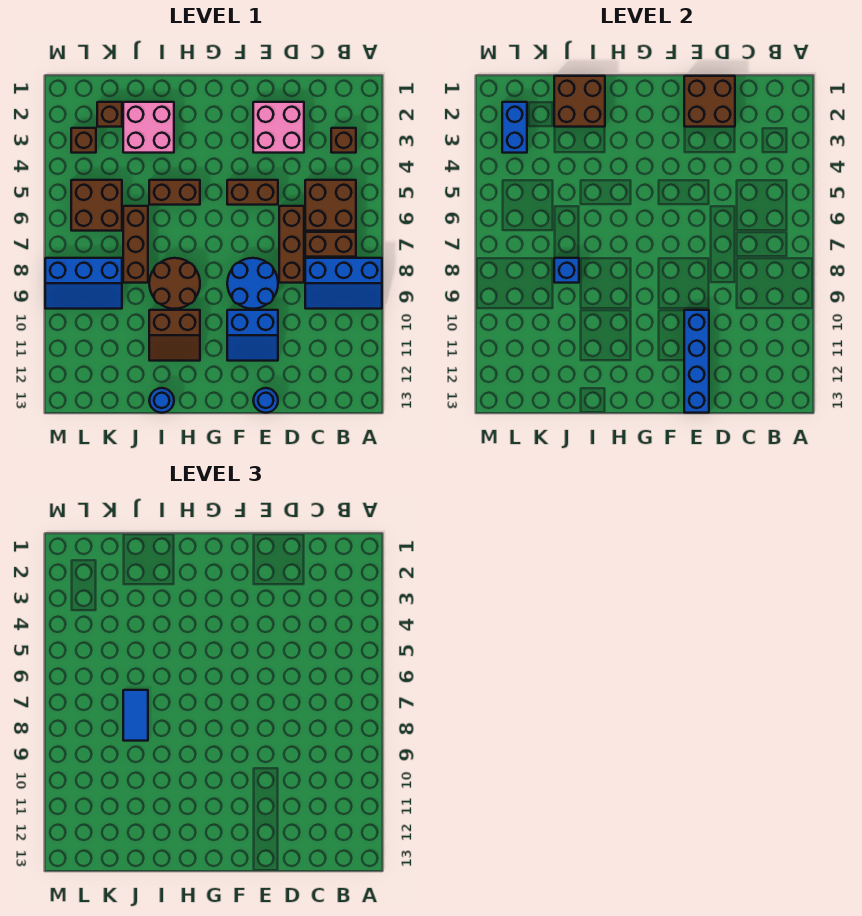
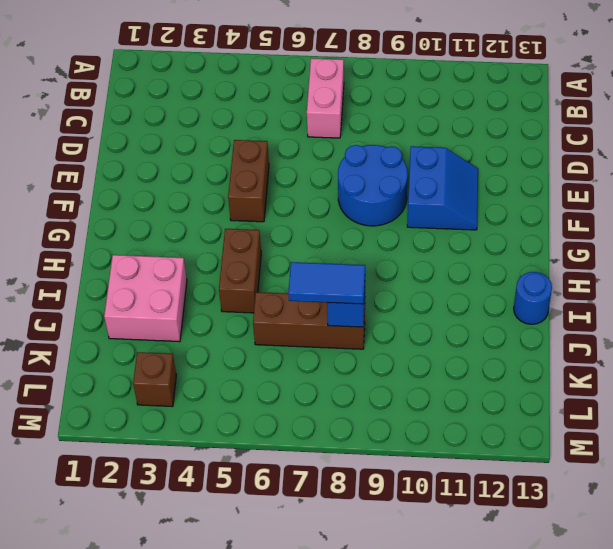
pink brick B7:C7 level 1 -> brown brick B7:C7 level 1
none -> blue slope A8:C9 level 1 top 8
none -> brown brick B3 level 1
none -> brown brick B5:C6 level 1

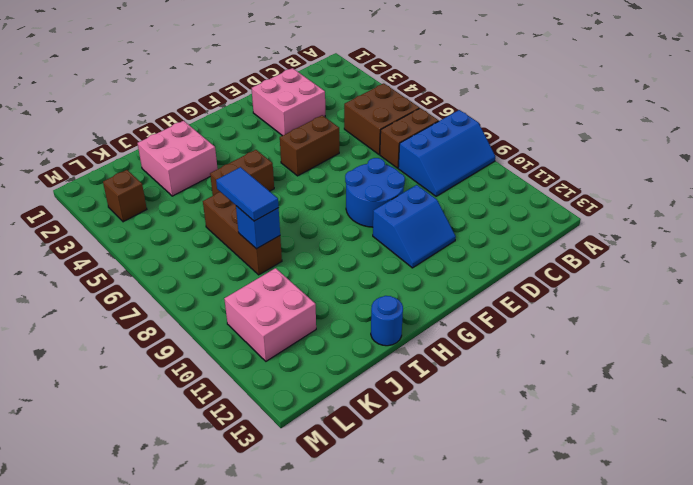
pink brick K10:L11 level 1 -> none
none -> brown brick B3 level 1
none -> brown brick D6:D8 level 1
none -> blue round brick E13 level 1

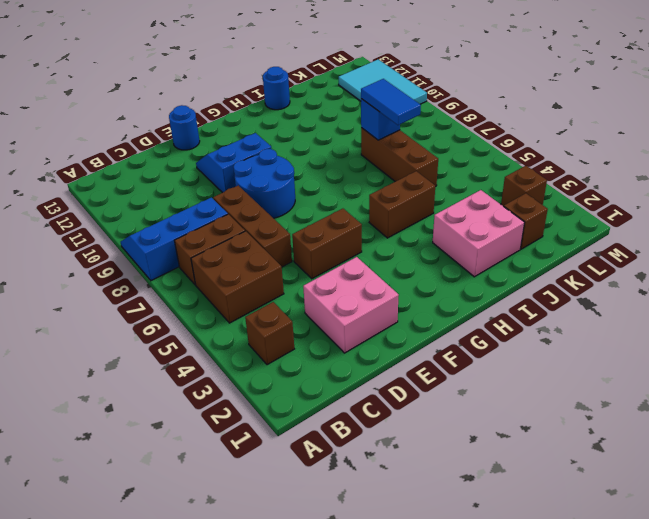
cyan tile L10:M12 level 1 -> none
none -> brown round brick H8:I9 level 1
none -> brown slope H10:I11 level 1 top 10
none -> brown brick K5:L6 level 1

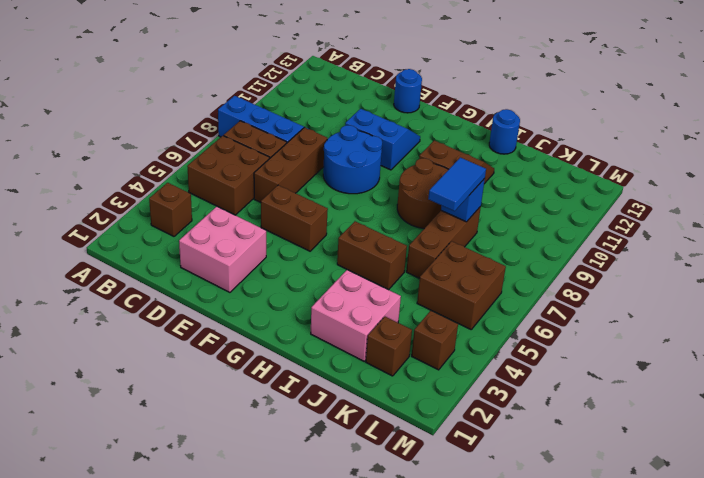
none -> blue slope K8:M9 level 1 top 8
none -> brown brick D1:E2 level 2
none -> blue brick E10:E13 level 2

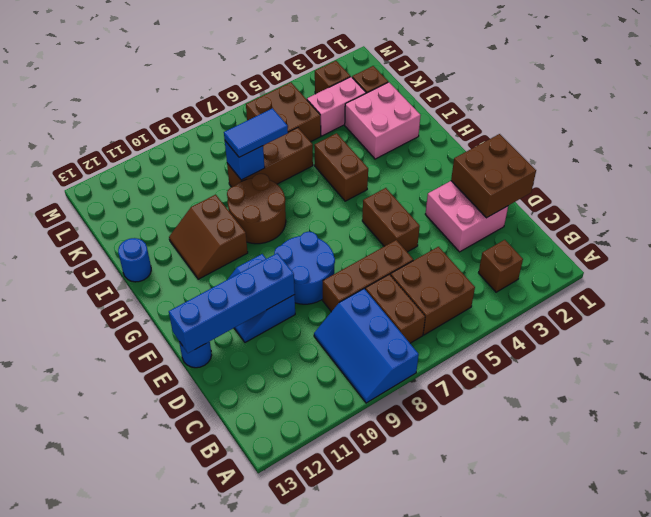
pink brick K3:K4 level 1 -> none
none -> blue slope K8:M9 level 1 top 8
none -> brown brick I1:J2 level 2
none -> blue brick L2:L3 level 2

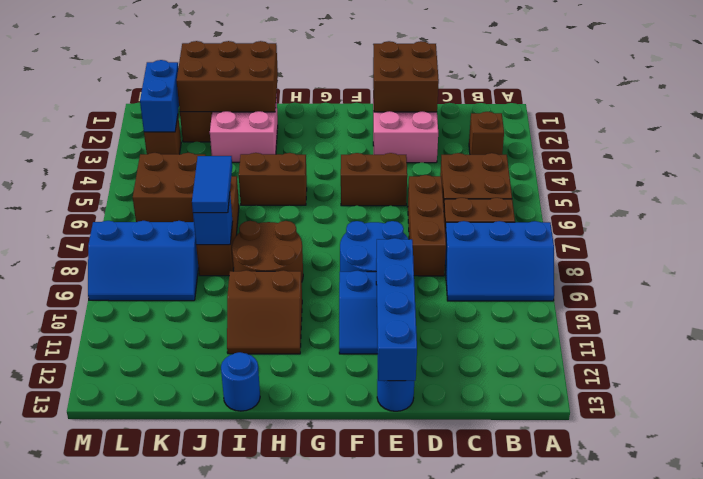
brown brick I1:K2 level 2 -> brown brick I1:J2 level 2

